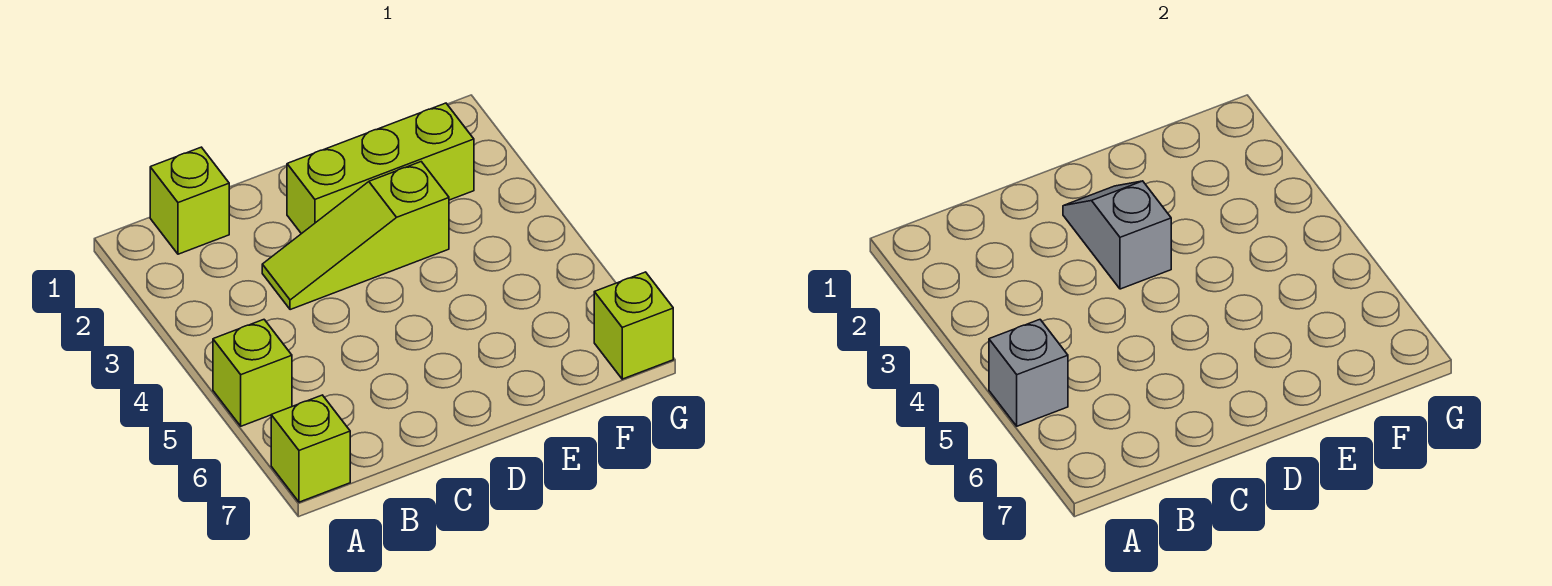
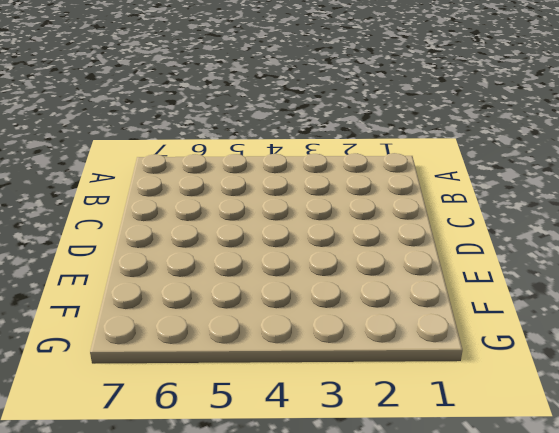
none -> lime brick A5 level 1
none -> lime brick A7 level 1

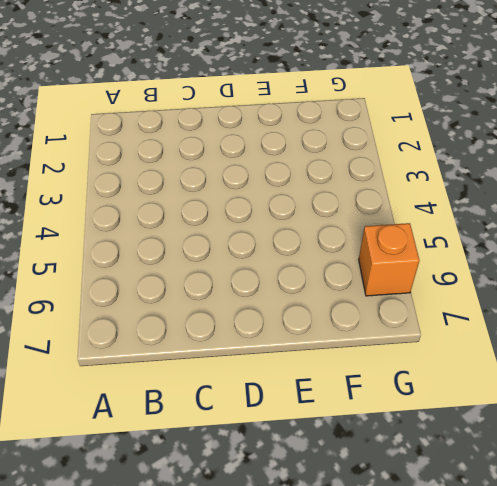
orange brick G6 level 1 -> none
none -> lime brick A5 level 1
none -> lime brick A7 level 1

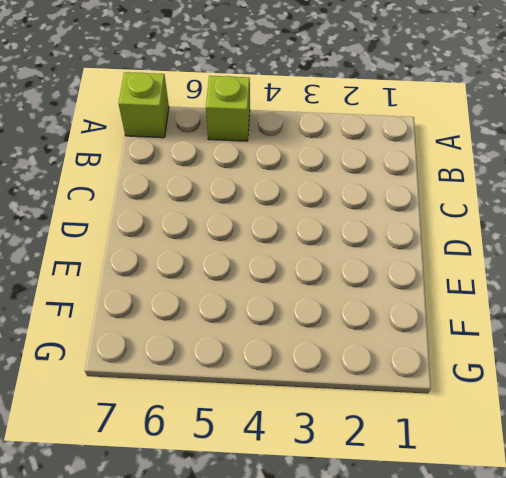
none -> lime brick B1 level 1
none -> lime slope C3:E3 level 1 top E

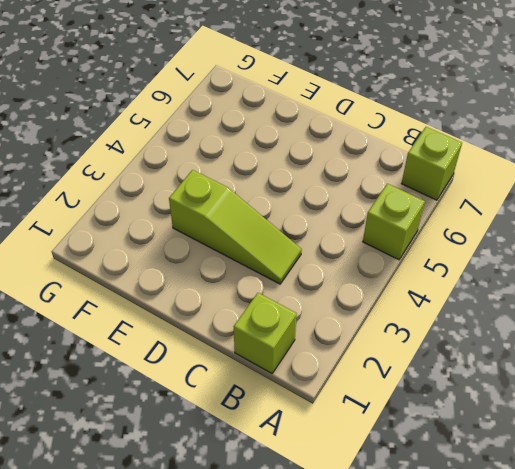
none -> lime brick D2:F2 level 1
none -> lime brick G7 level 1

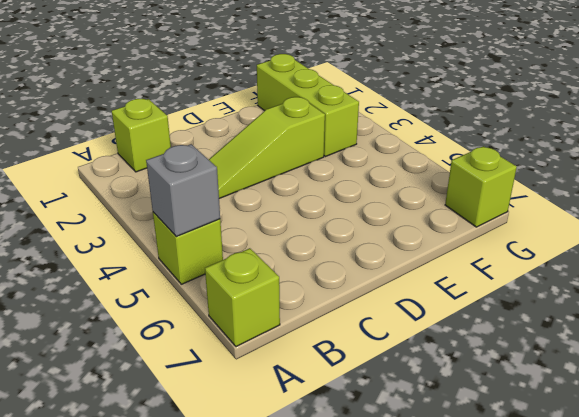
lime brick F1:F3 level 1 -> lime brick D2:F2 level 1
none -> grey slope D2:D3 level 2 top 3

